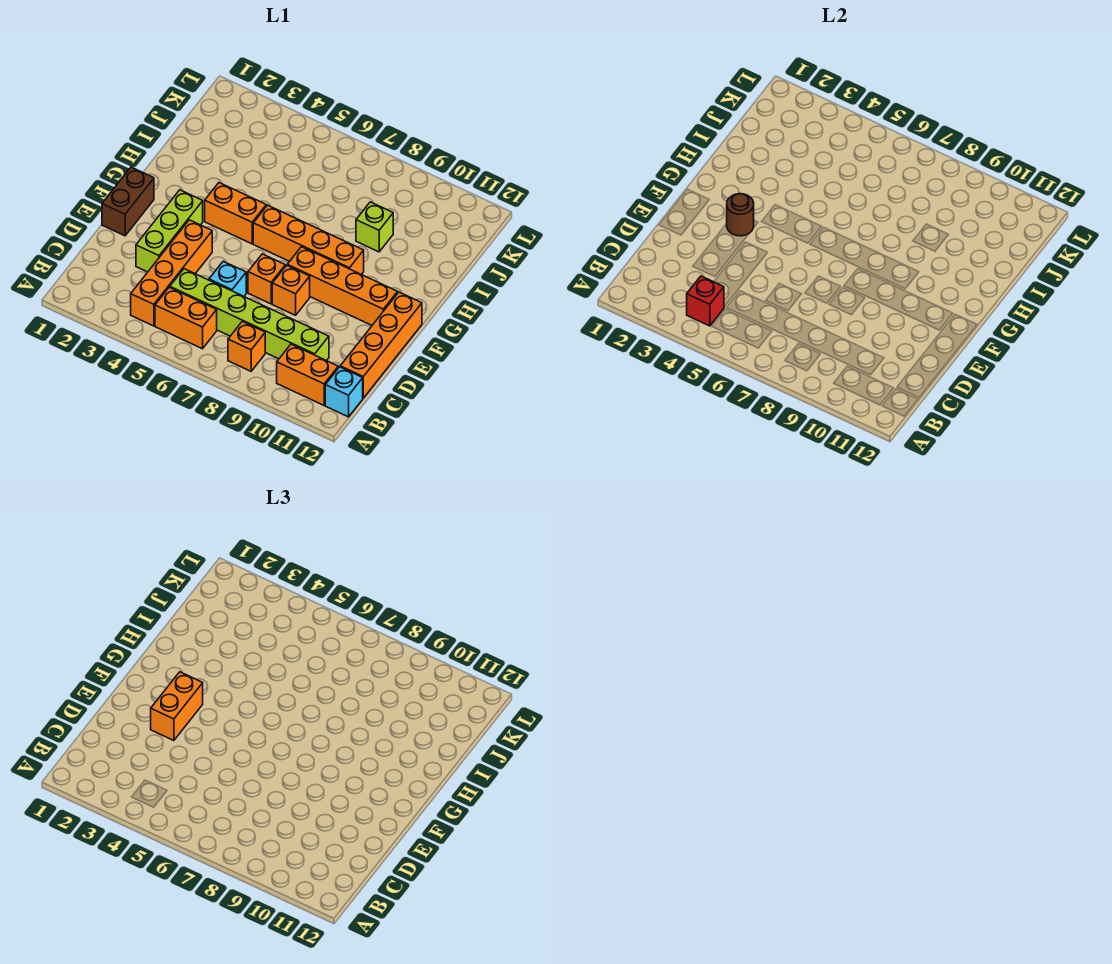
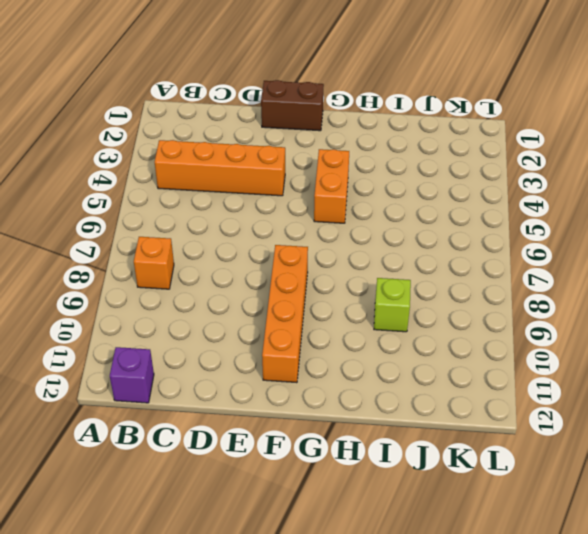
purple brick B12 level 1 -> cyan brick B12 level 1
none -> orange brick B5:B6 level 1
none -> orange brick B10:B11 level 1
none -> lime brick C5:C10 level 1

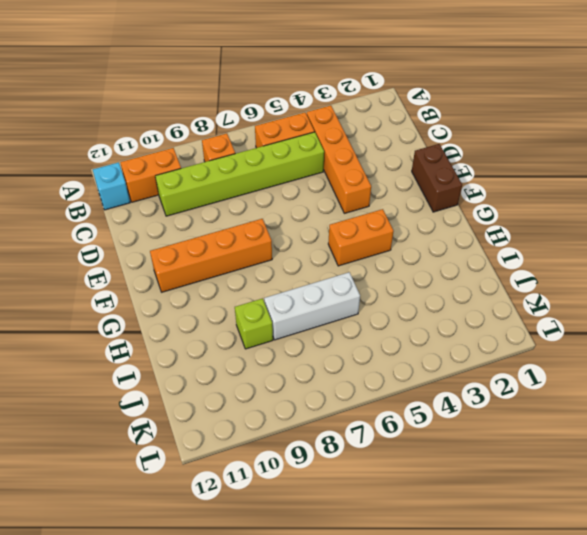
white brick I6:I8 level 1 -> none
none -> orange brick C12:F12 level 1
none -> lime brick D3:F3 level 1
none -> cyan brick D6 level 1

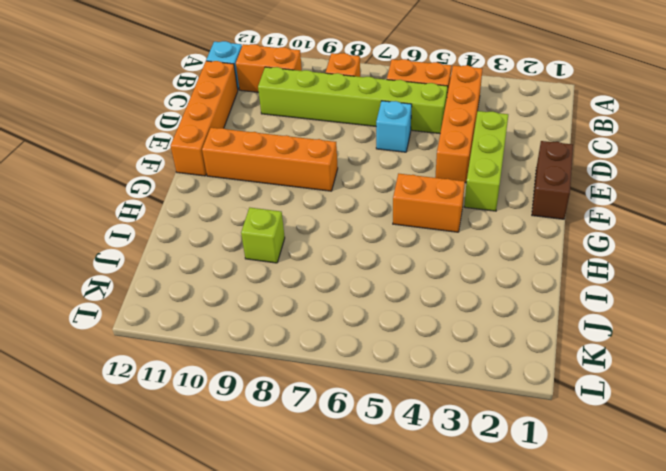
none -> orange brick E7 level 1
none -> orange brick E8 level 1
none -> orange brick G6:G9 level 1

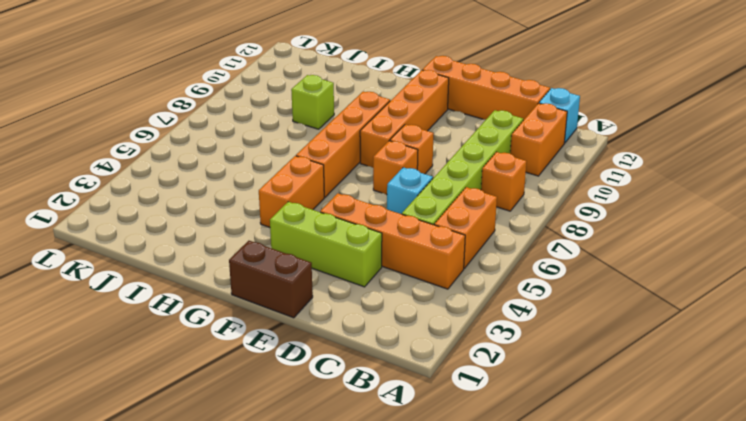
none -> red brick B4 level 2
none -> brown round brick F3 level 2
none -> orange brick E3:F3 level 3

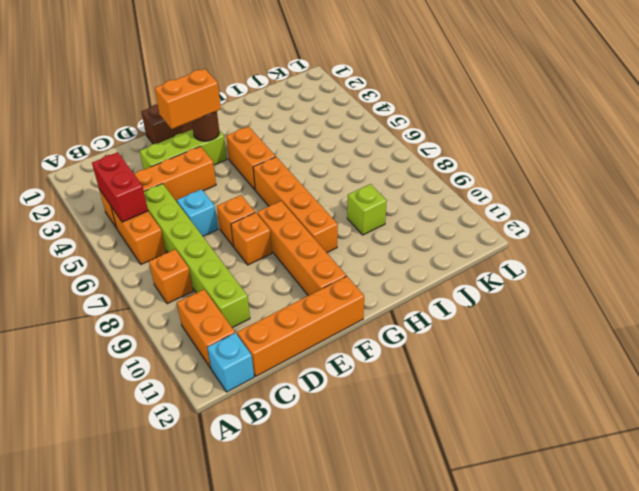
red brick B4:B5 level 2 -> red brick B4 level 2

